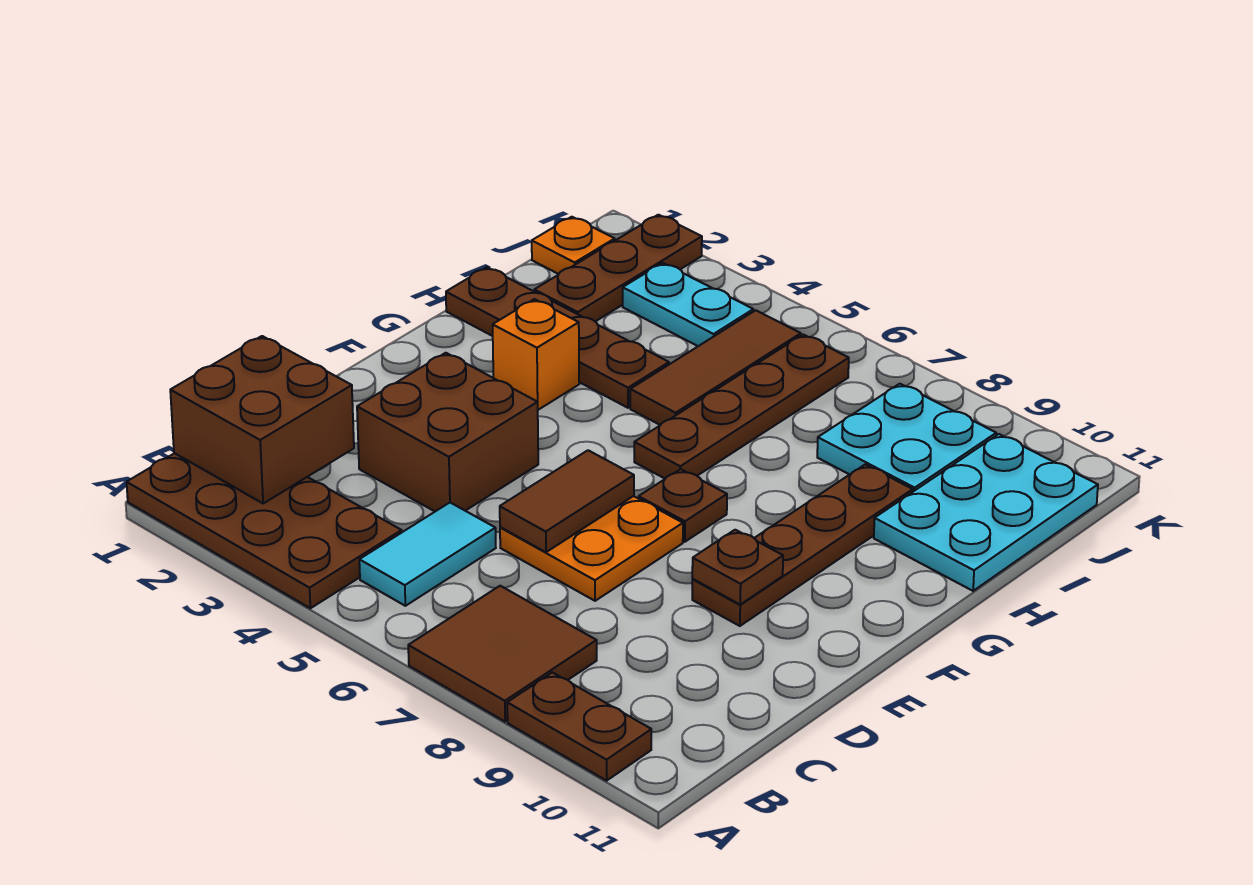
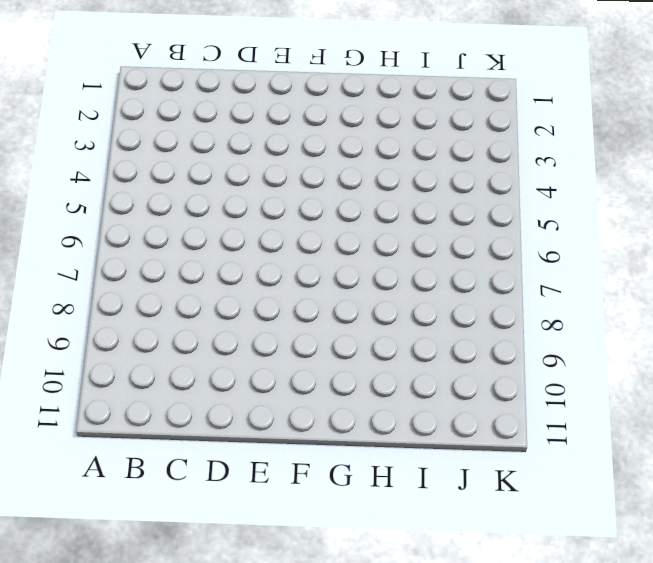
none -> brown plate A1:B4 level 1
none -> brown tile A7:B8 level 1
none -> brown plate A9:A10 level 1

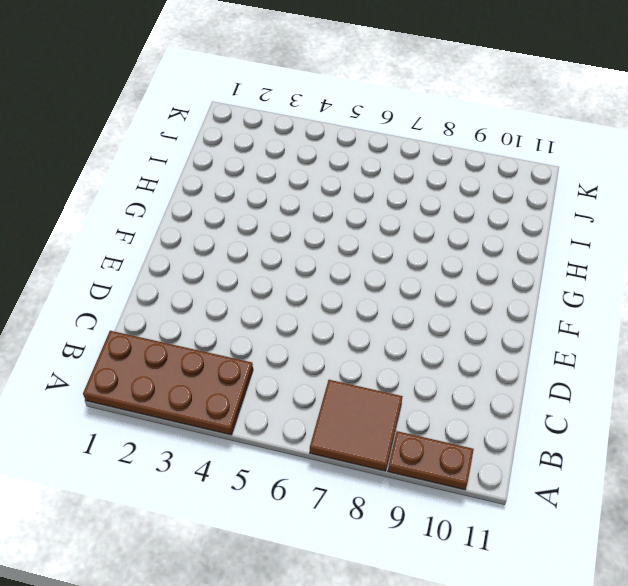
none -> cyan tile B5:C5 level 1
none -> brown brick D3:E4 level 1
none -> orange plate D6:E7 level 1

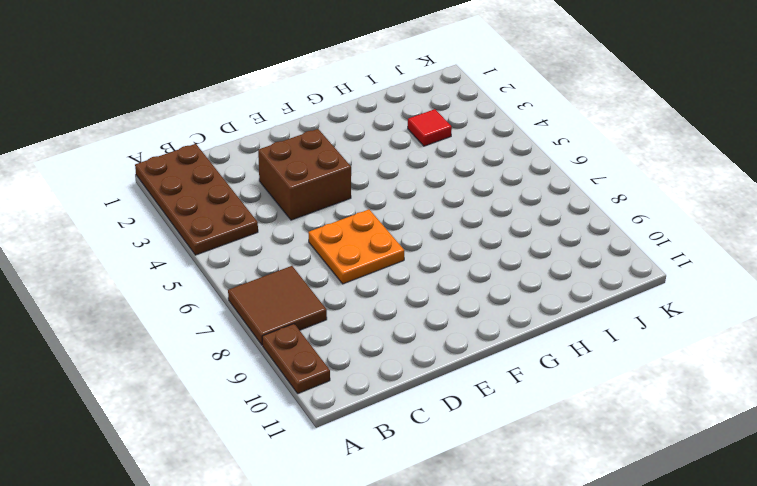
red tile I3 level 1 -> none
none -> cyan tile B5:C5 level 1
none -> brown plate E9:H9 level 1
none -> brown plate F7 level 1

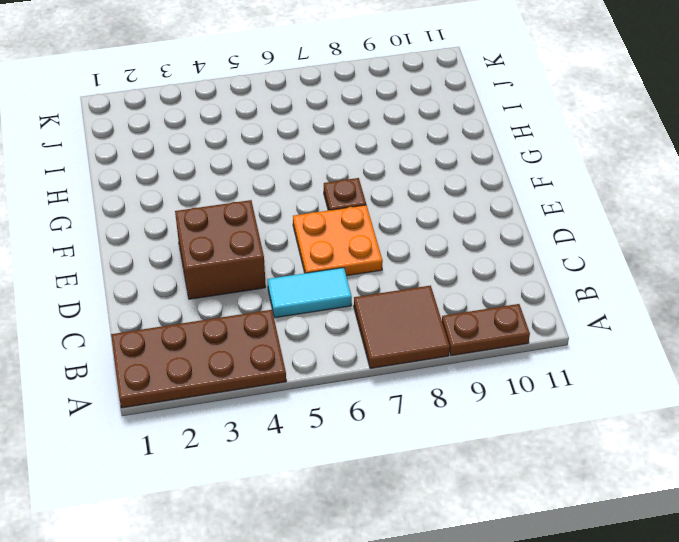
cyan tile C5:C6 level 1 -> cyan tile B5:C5 level 1
none -> brown plate E9:H9 level 1
none -> orange brick G3 level 1
none -> brown plate G6:J6 level 1

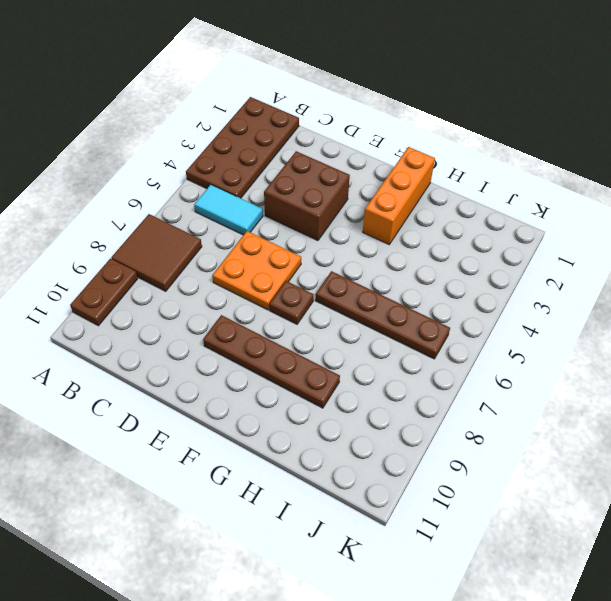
orange brick G1:G3 level 1 -> orange brick G3 level 1
none -> brown plate H1:H4 level 1
none -> brown tile H5:J5 level 1
none -> cyan plate H10:J11 level 1

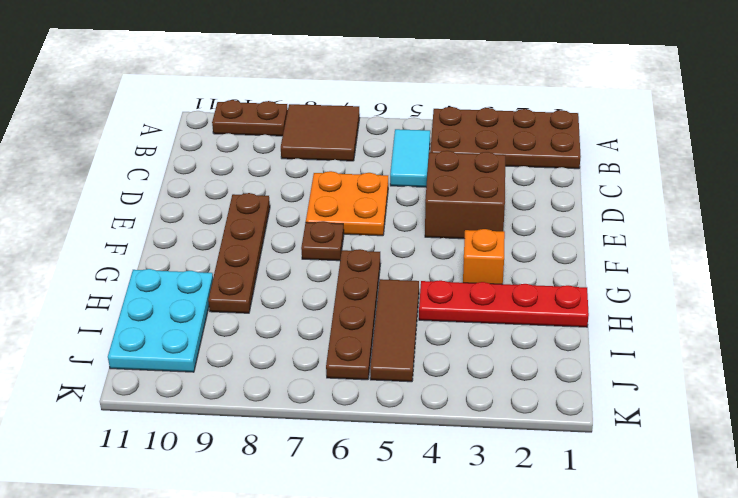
red plate H1:H4 level 1 -> brown plate H1:H4 level 1
none -> brown plate I2:K2 level 1
none -> cyan plate I8:J9 level 1
none -> orange plate J1 level 1

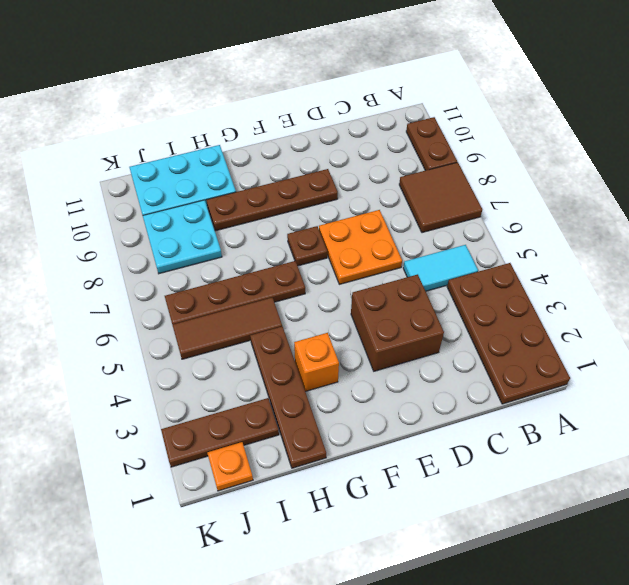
none -> cyan plate J3:J4 level 1
none -> brown brick B1:C2 level 2
none -> brown tile D6:E6 level 2

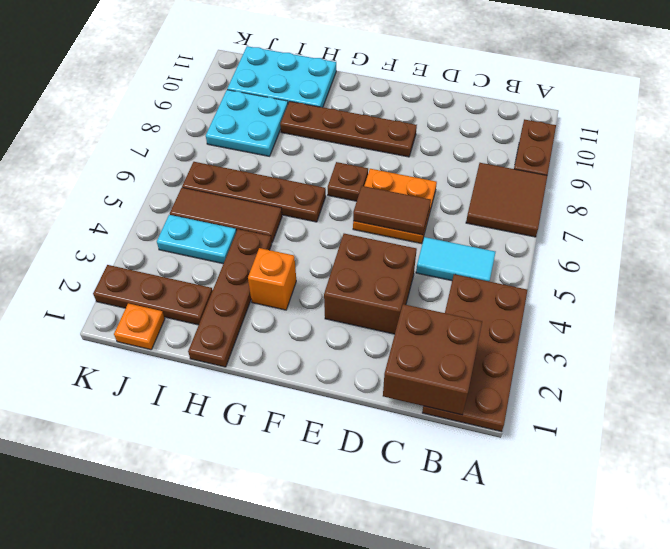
cyan plate I4:J4 level 1 -> cyan plate J3:J4 level 1
none -> brown plate E9 level 2

